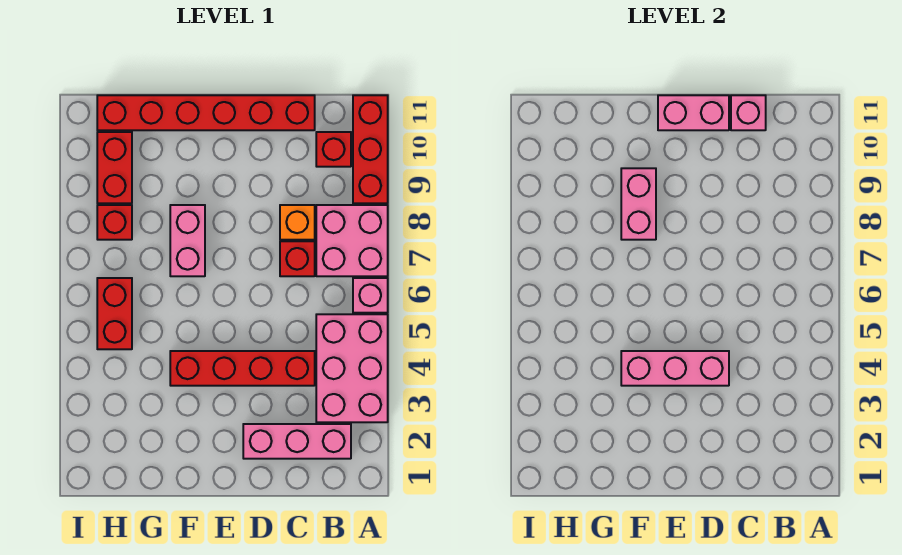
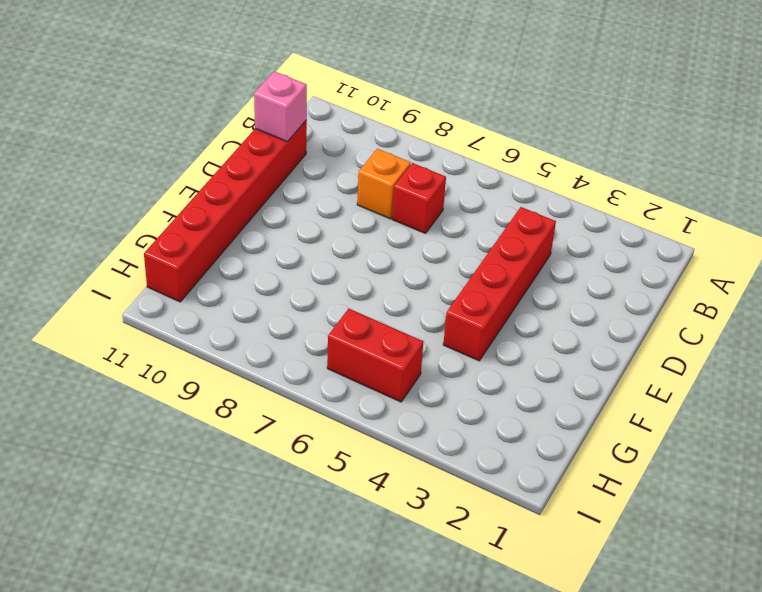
none -> pink brick A3:B5 level 1
none -> pink brick A6 level 1
none -> pink brick A7:B8 level 1

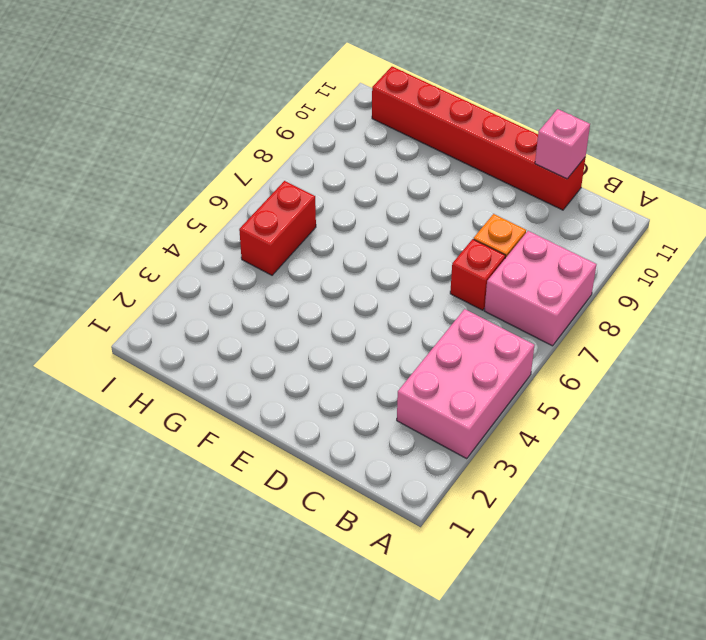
none -> pink brick A6 level 1
none -> red brick A9:A11 level 1
none -> pink brick B2:D2 level 1

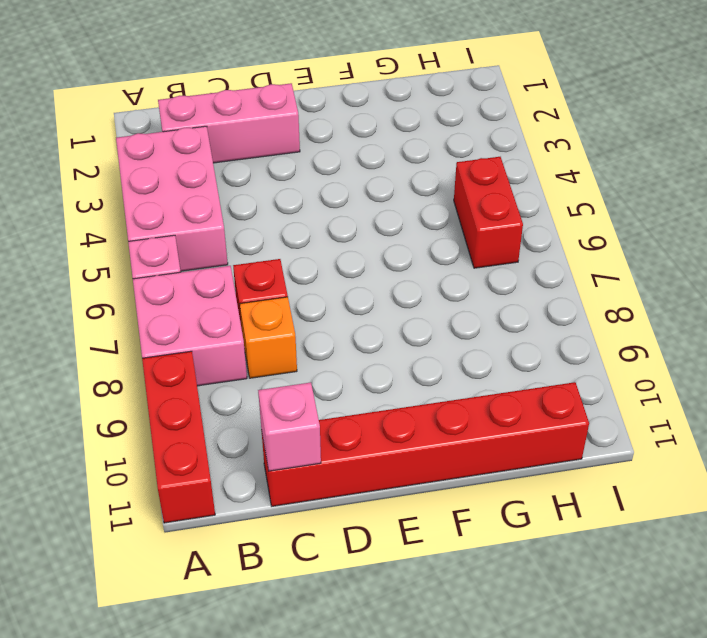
none -> red brick B10 level 1
none -> red brick C4:F4 level 1
none -> pink brick F7:F8 level 1

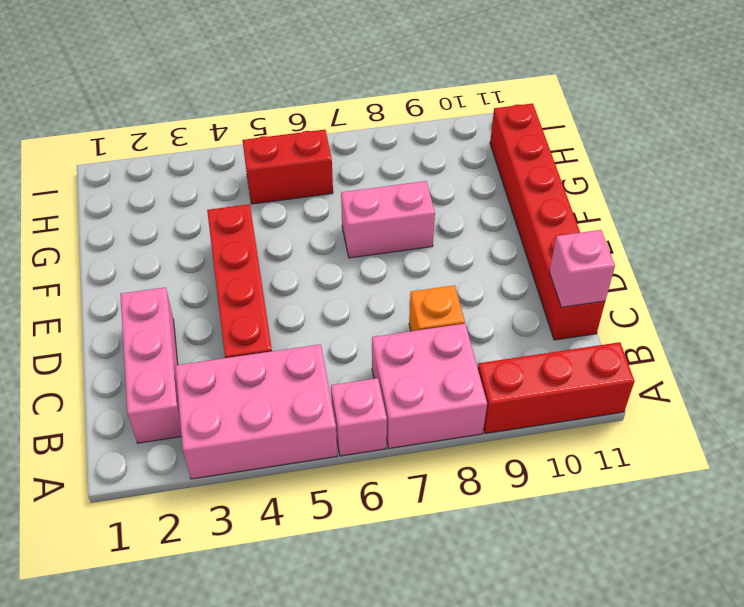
none -> red brick B10 level 1
none -> red brick C7 level 1
none -> red brick H8 level 1

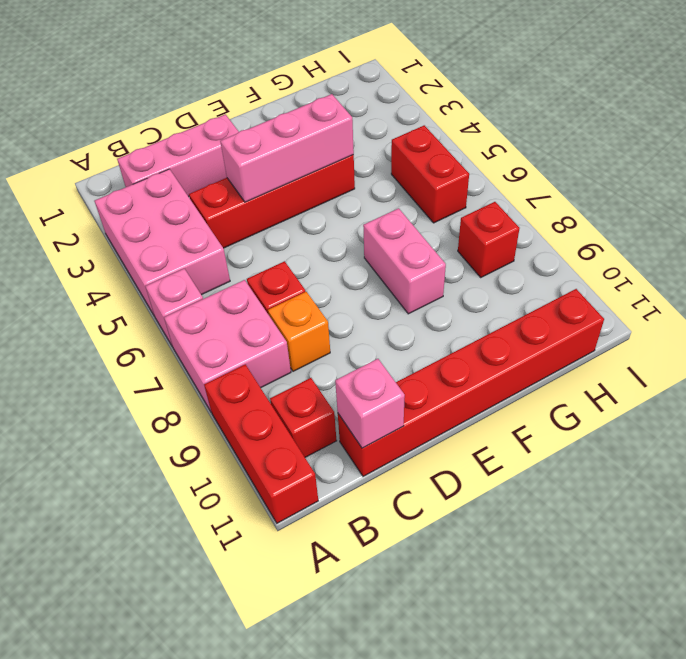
none -> red brick H9:H10 level 1
none -> pink brick D11:E11 level 2
none -> pink brick F8:F9 level 2

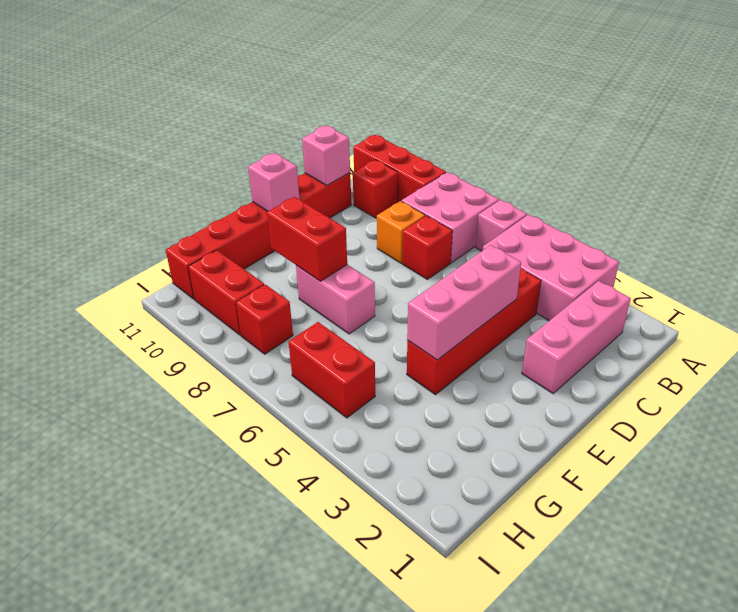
pink brick E11 level 2 -> pink brick D11:E11 level 2
red brick F8:F9 level 2 -> pink brick F8:F9 level 2

